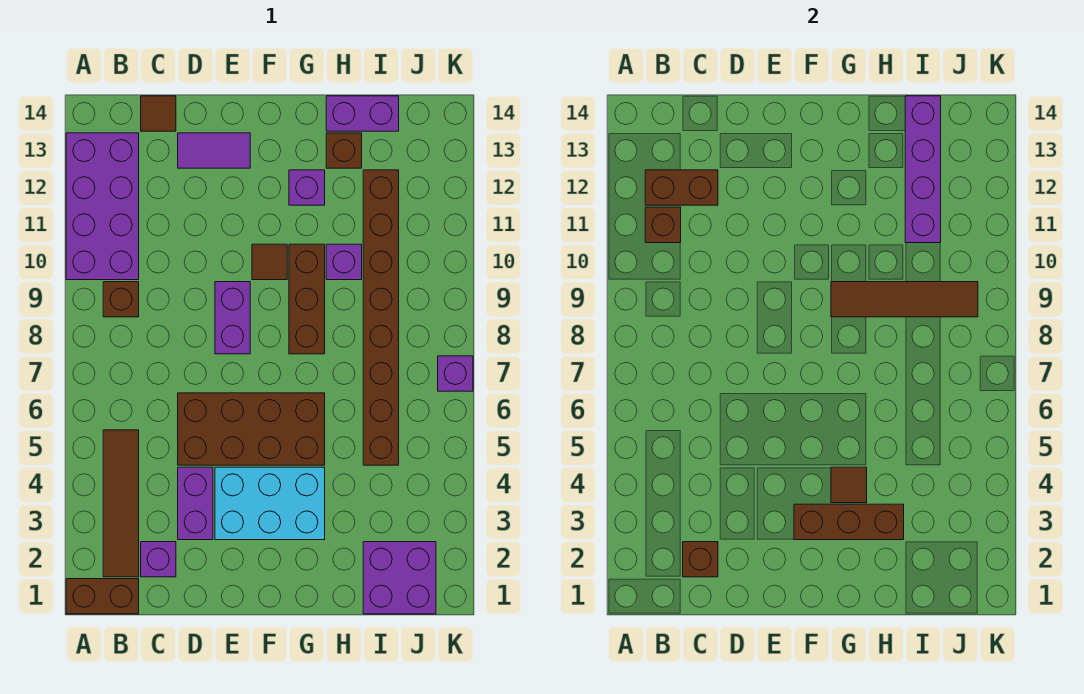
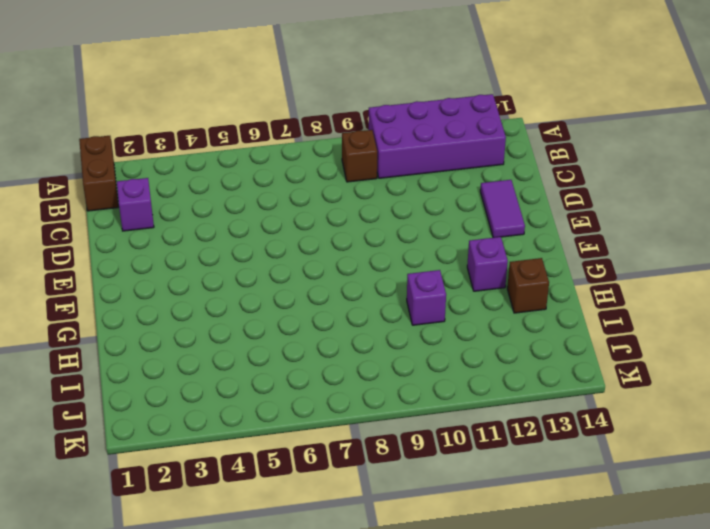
none -> brown tile B2:B5 level 1
none -> brown tile C14 level 1
none -> purple brick D3:D4 level 1

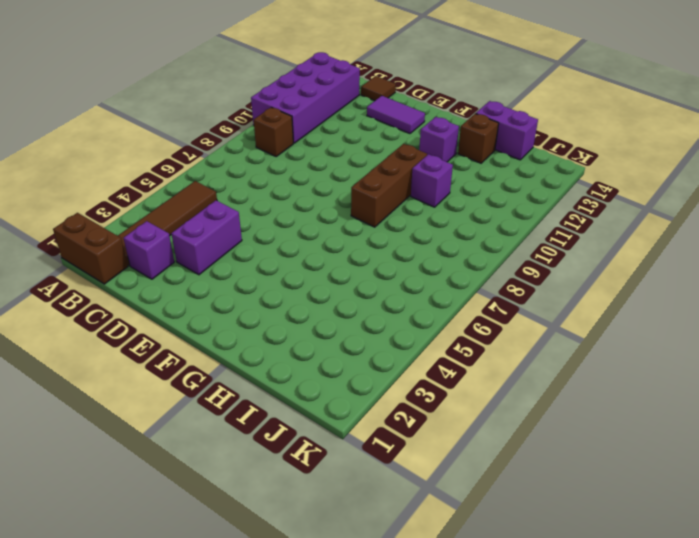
none -> brown brick D5:G6 level 1
none -> cyan brick E3:G4 level 1
none -> purple brick E8:E9 level 1

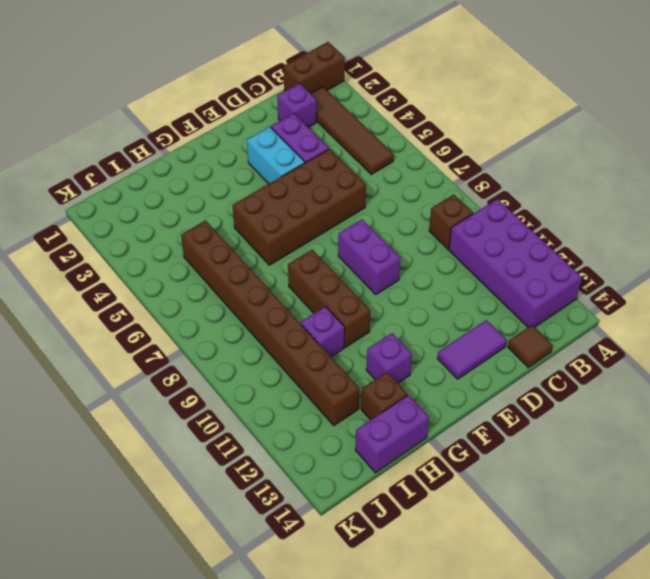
cyan brick E3:E4 level 1 -> cyan brick E3:G4 level 1
none -> brown tile F10 level 1
none -> purple brick I1:J2 level 1
none -> purple brick K7 level 1

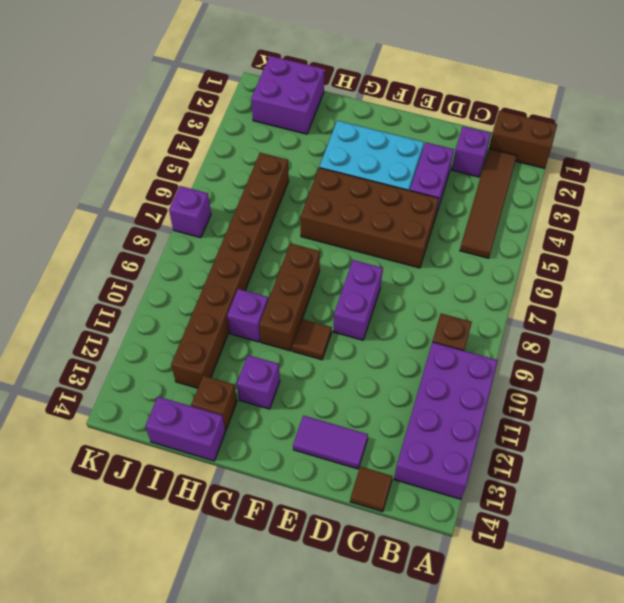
none -> brown brick B11 level 2
none -> brown brick B12:C12 level 2
none -> brown brick C2 level 2

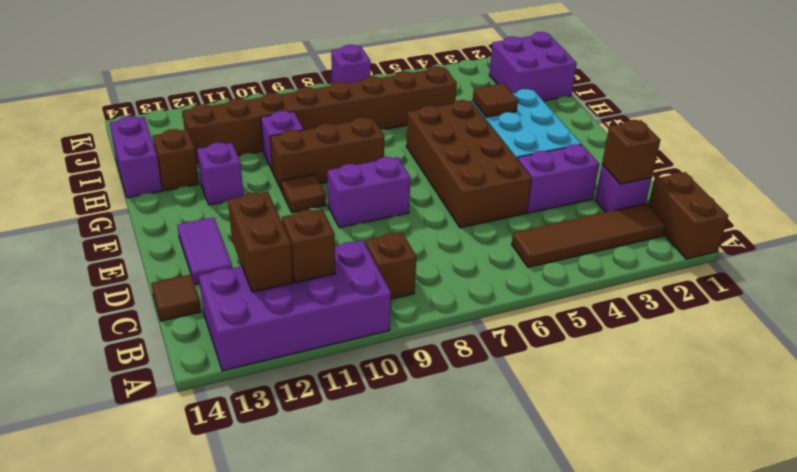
none -> brown brick F3:H3 level 2
none -> brown tile G9:J9 level 2
none -> purple brick I11:I14 level 2

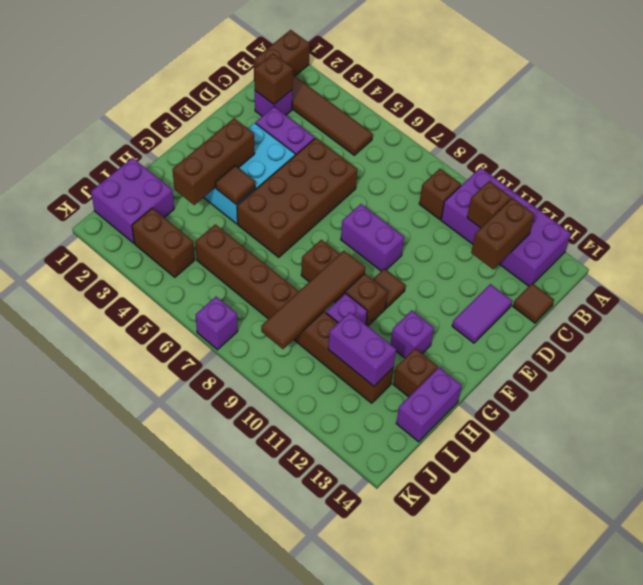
purple brick I11:I12 level 2 -> purple brick I11:I14 level 2
brown brick J3:J4 level 1 -> none

